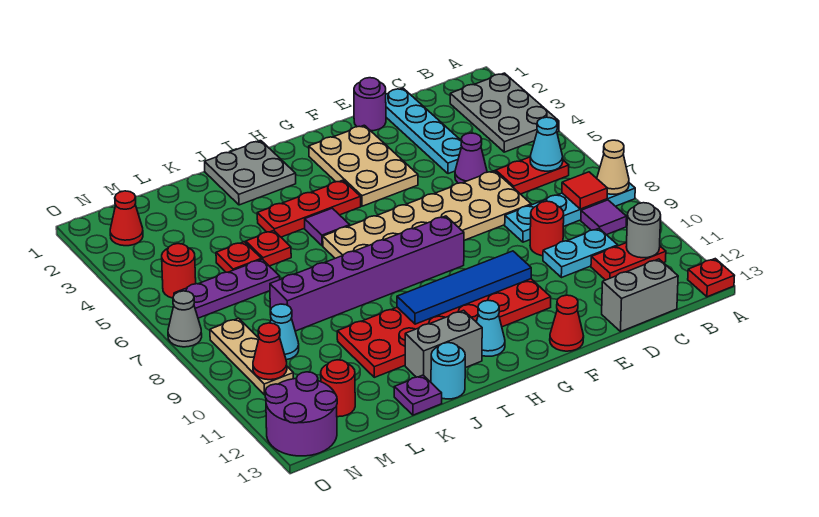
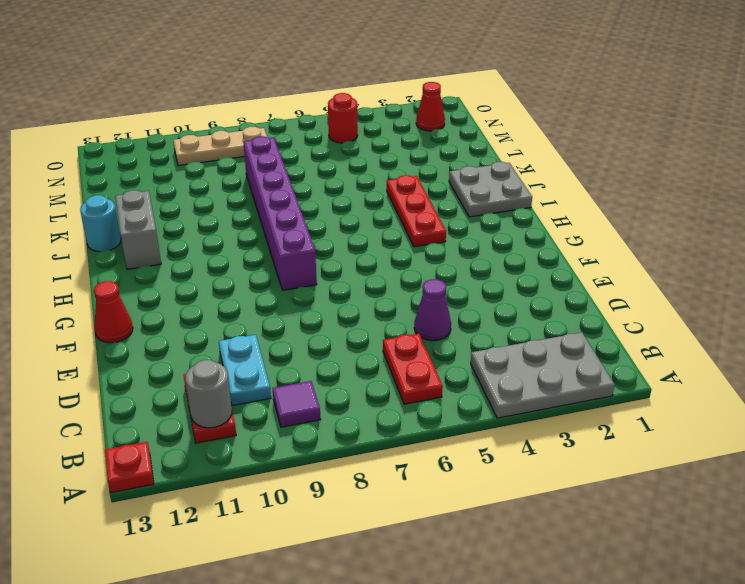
none -> cyan plate A8:D8 level 1
none -> grey brick C13:D13 level 1
none -> cyan plate D1:D4 level 1
none -> tan plate D6:I7 level 1

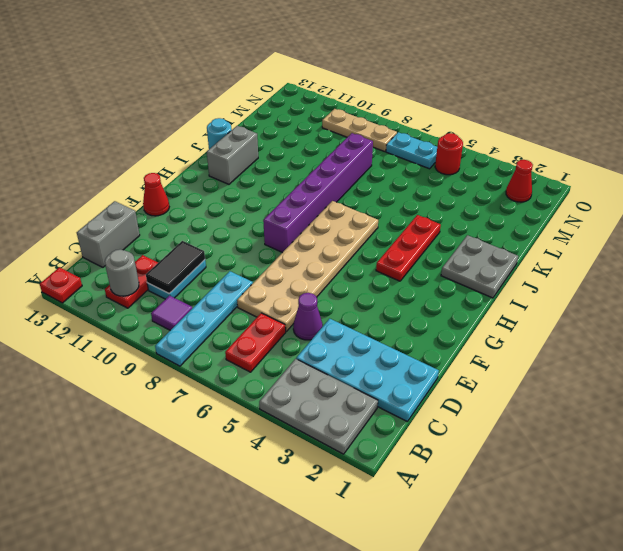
cyan plate C1:D4 level 1 -> cyan plate D1:D4 level 1
black tile C10:D10 level 2 -> none
cyan plate N6:N7 level 1 -> purple plate L6:N6 level 1
none -> red round brick D9 level 1
none -> purple round brick E1 level 1
none -> tan plate F2:G4 level 1
none -> red plate F10:K11 level 1

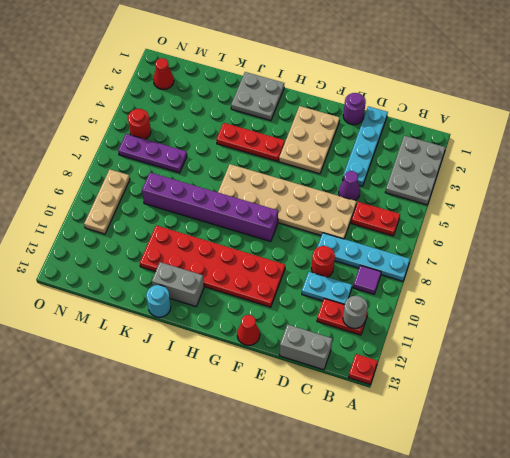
none -> cyan cone H12 level 1
none -> purple tile I5 level 1
none -> red plate K5 level 1
none -> purple plate K13 level 1

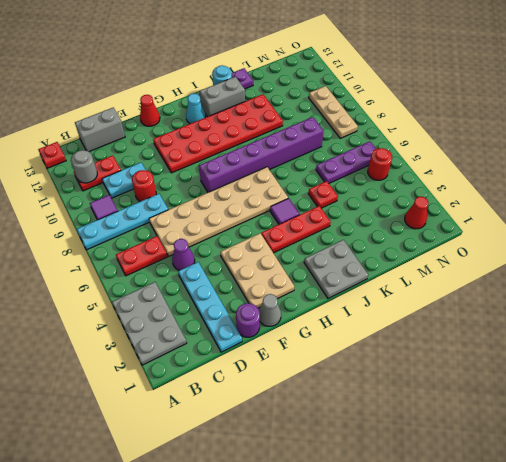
grey cone F1 level 1 -> grey cone O7 level 1
none -> red plate L5 level 1
none -> cyan cone M9 level 1
none -> red round brick M12 level 1
none -> purple round brick N12:O13 level 1

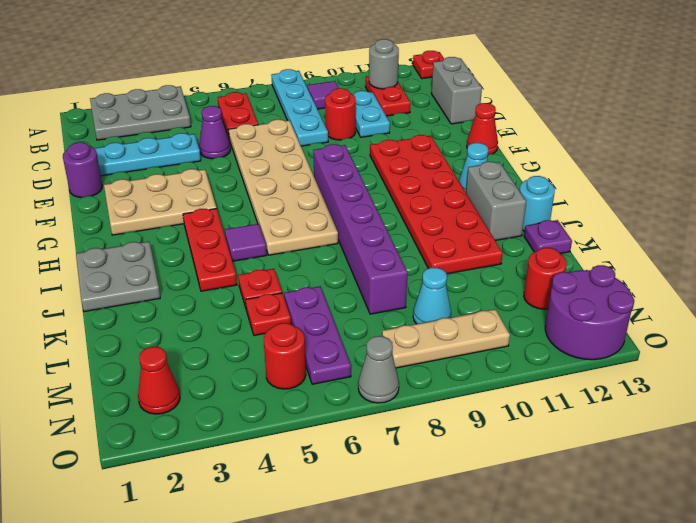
none -> tan cone A8 level 2
none -> cyan cone B6 level 2
none -> red tile B8 level 2
none -> blue tile F10:I10 level 2

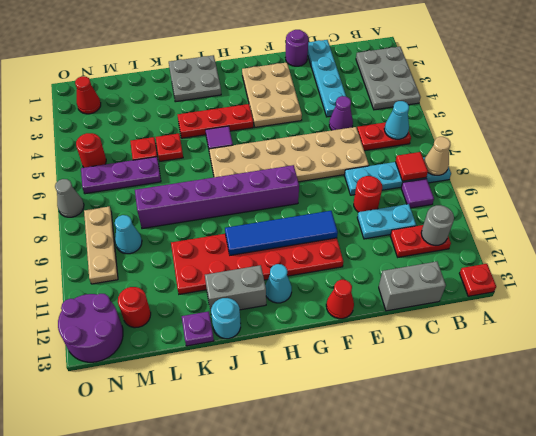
none -> red cone N10 level 2

